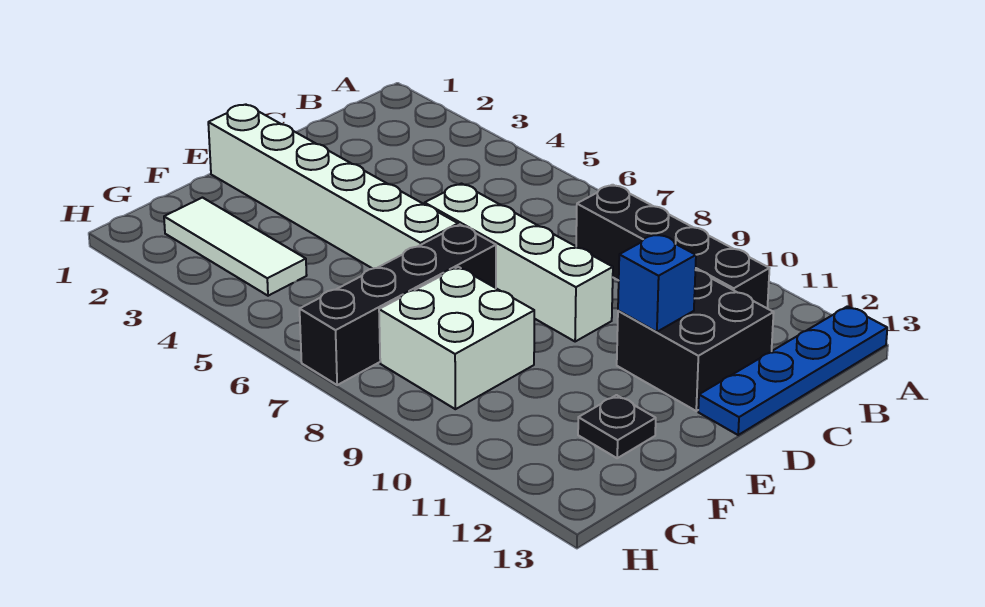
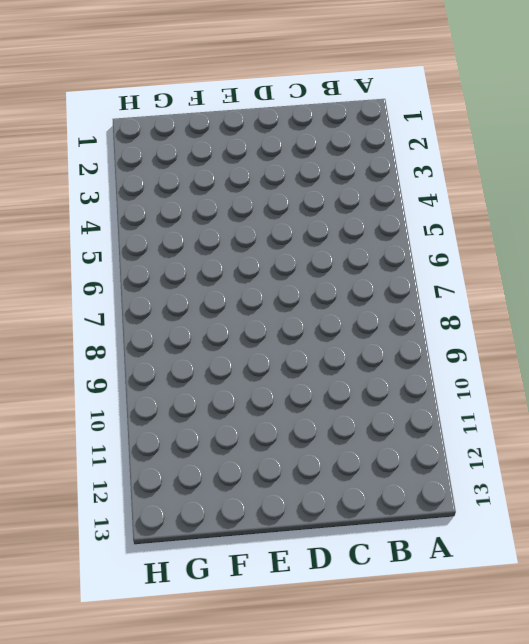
none -> blue plate A13:D13 level 1
none -> black brick B8:B11 level 1

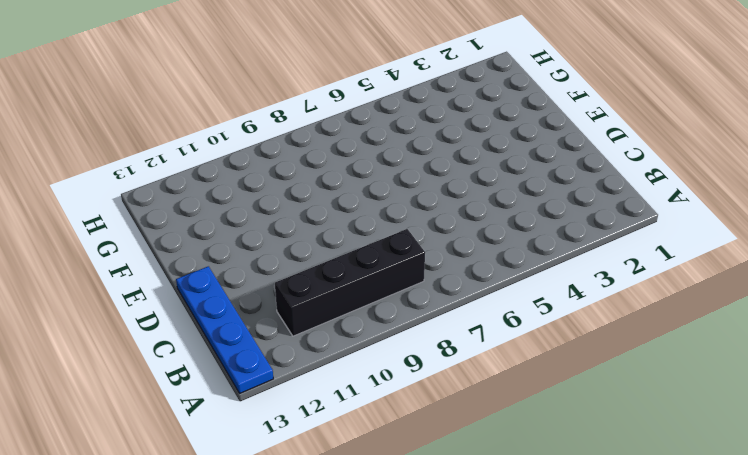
none -> black brick C11:D12 level 1
none -> white brick D6:D9 level 1

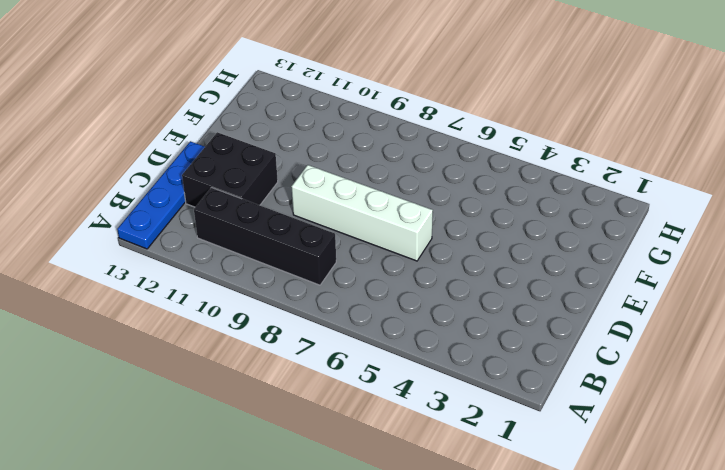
none -> white brick E1:E6 level 1
none -> black brick E7:H7 level 1

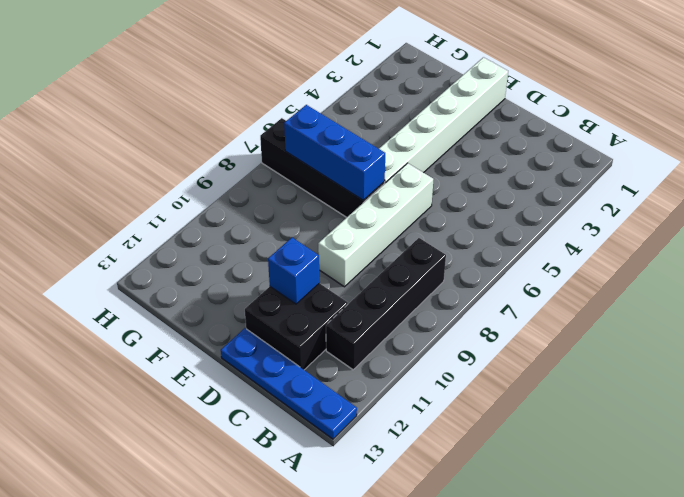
blue brick E7:G7 level 2 -> none
none -> white brick F8:G9 level 1
none -> black plate F12 level 1

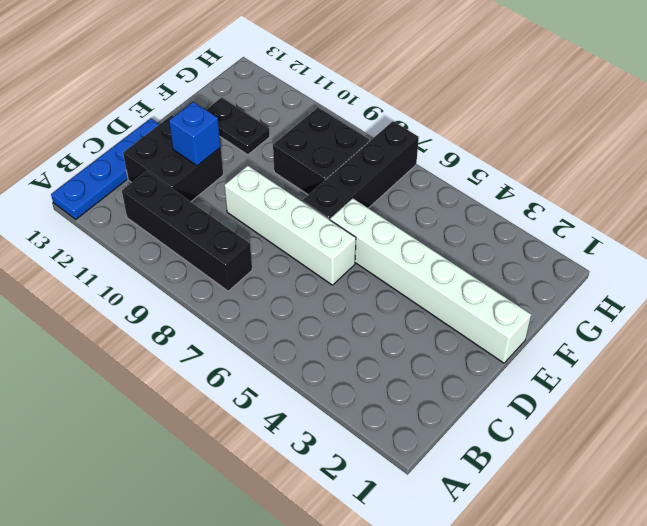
black brick F8:G9 level 1 -> white brick F8:G9 level 1
black plate F11:F12 level 1 -> black plate F12 level 1
none -> white tile G2:G4 level 1

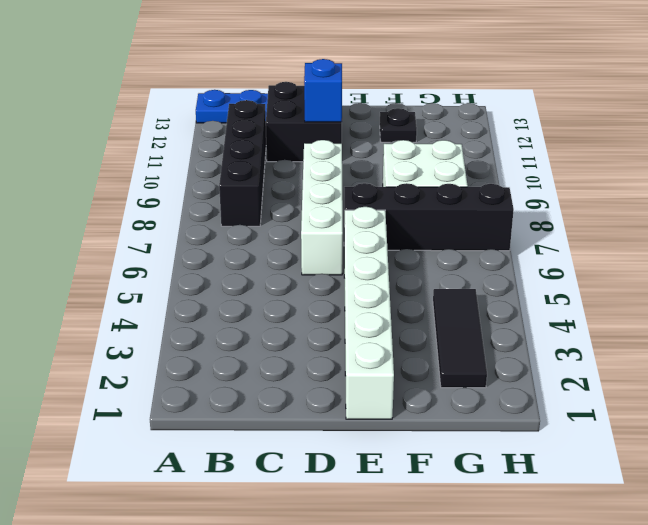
black tile G2:G4 level 1 -> white tile G2:G4 level 1

